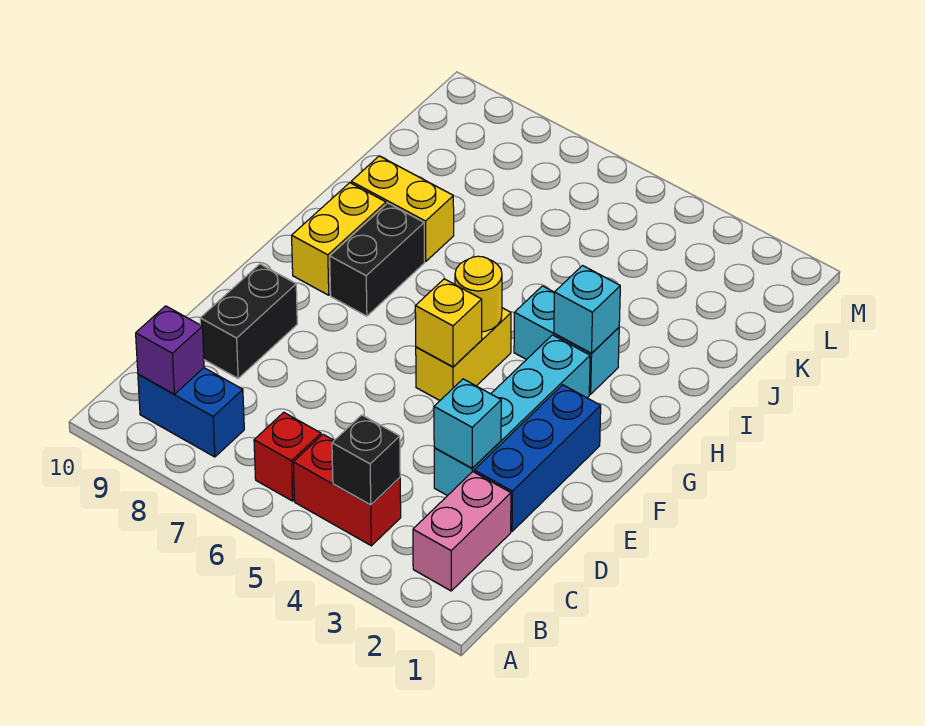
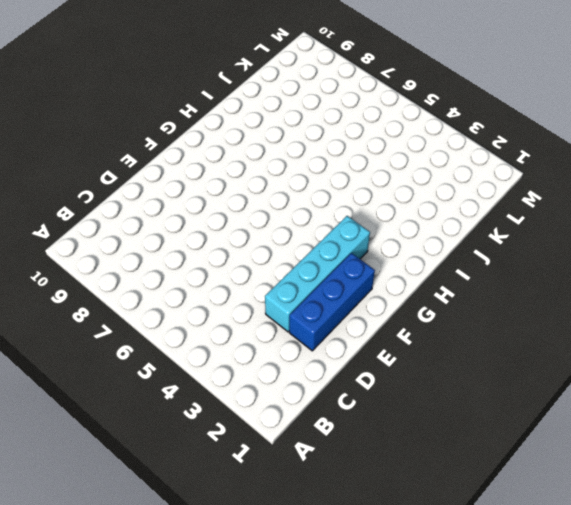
none -> pink brick B2:C2 level 1
none -> red brick B4:B5 level 1
none -> red brick B6 level 1

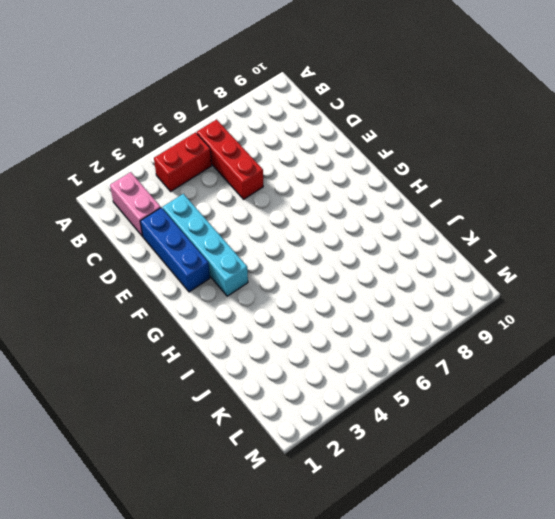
red brick B6:D6 level 1 -> red brick B6 level 1
none -> blue brick B8:B9 level 1
none -> black brick D9:E9 level 1
none -> yellow brick F5:G5 level 1

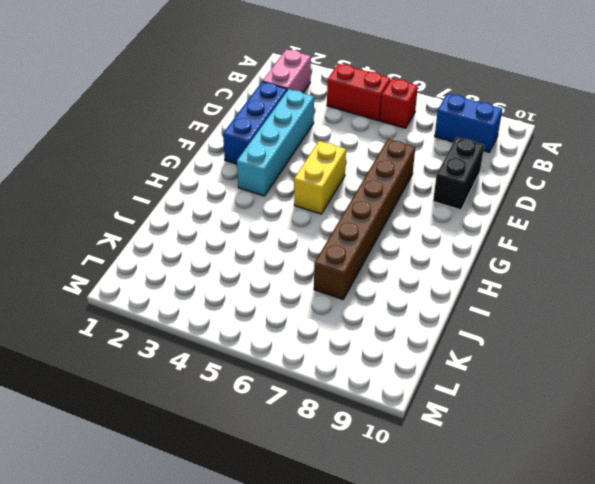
brown brick E7:J7 level 1 -> none
none -> black brick G8:H8 level 1
none -> yellow brick G9:H9 level 1
none -> cyan brick H3:H4 level 1

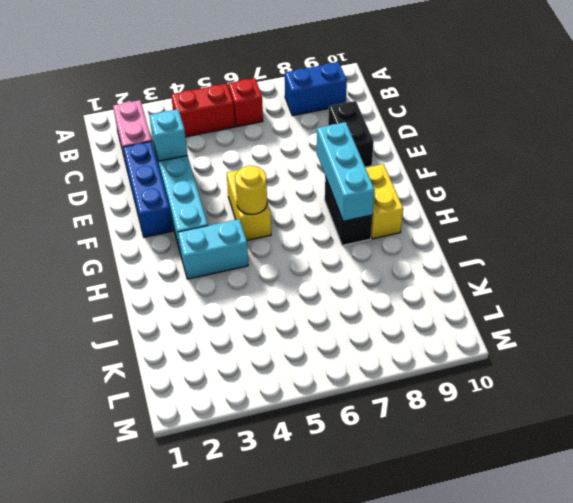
cyan brick F8:H8 level 2 -> none
none -> yellow brick I8:I9 level 1
none -> black brick B4 level 2
none -> purple brick B9 level 2

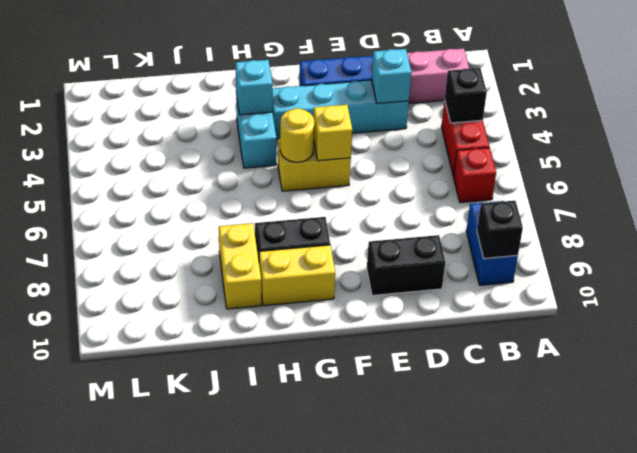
black brick B9 level 2 -> purple brick B9 level 2

